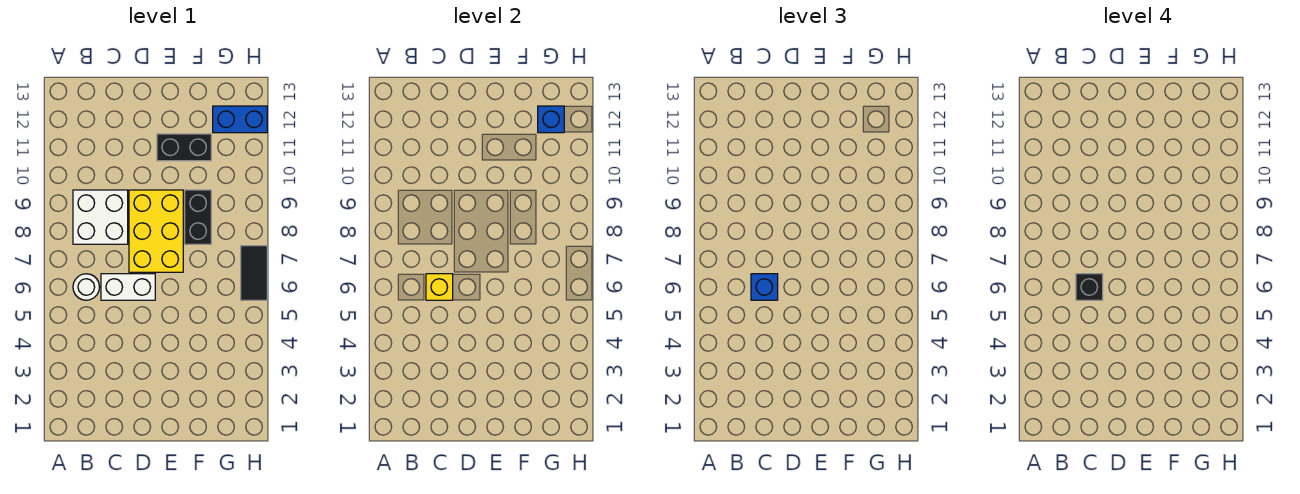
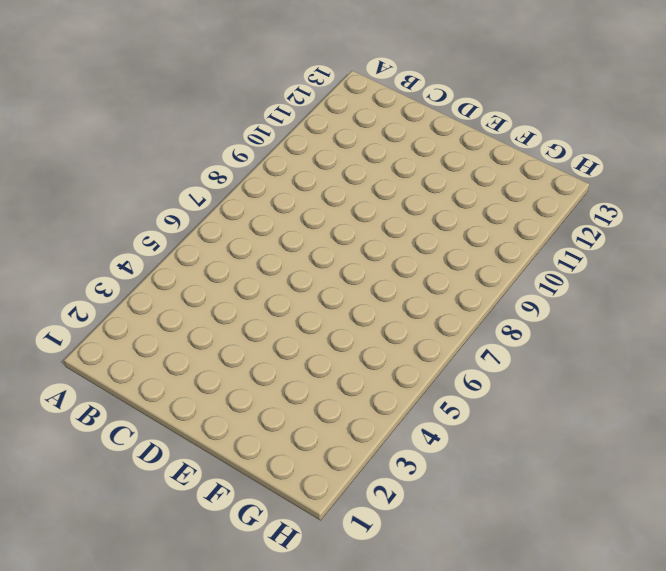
none -> white round brick B6 level 1
none -> white brick B8:C9 level 1
none -> white brick C6:D6 level 1

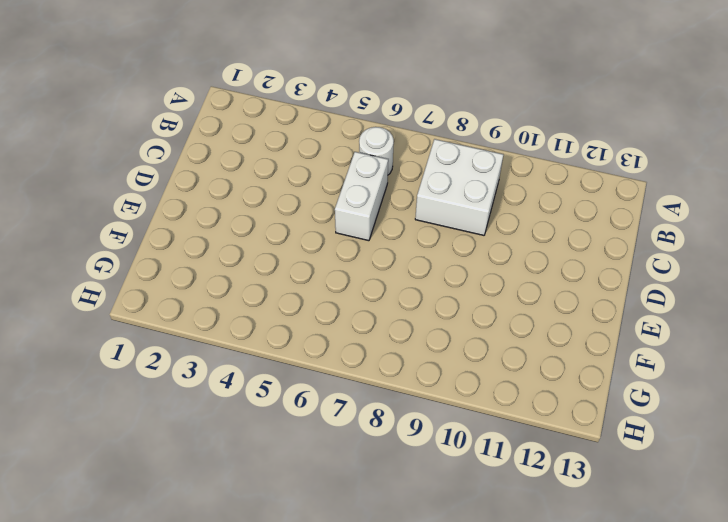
none -> yellow brick D7:E9 level 1
none -> black brick E11:F11 level 1
none -> black brick F8:F9 level 1

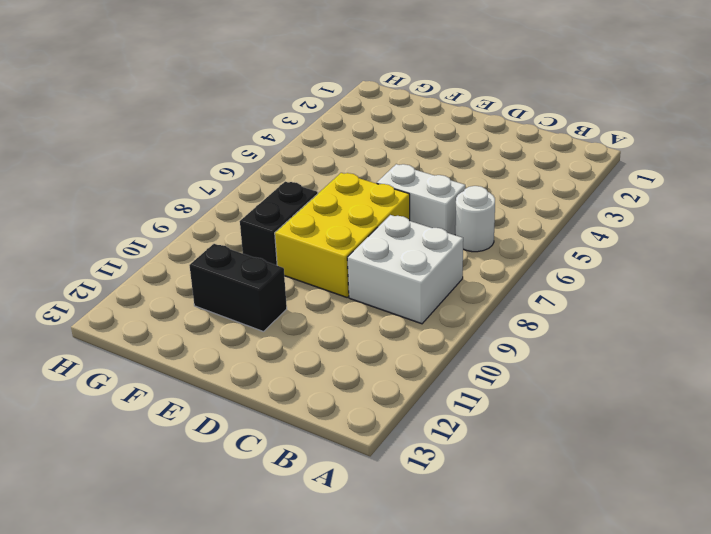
none -> blue brick G12:H12 level 1
none -> black tile H6:H7 level 1
none -> yellow brick C6 level 2

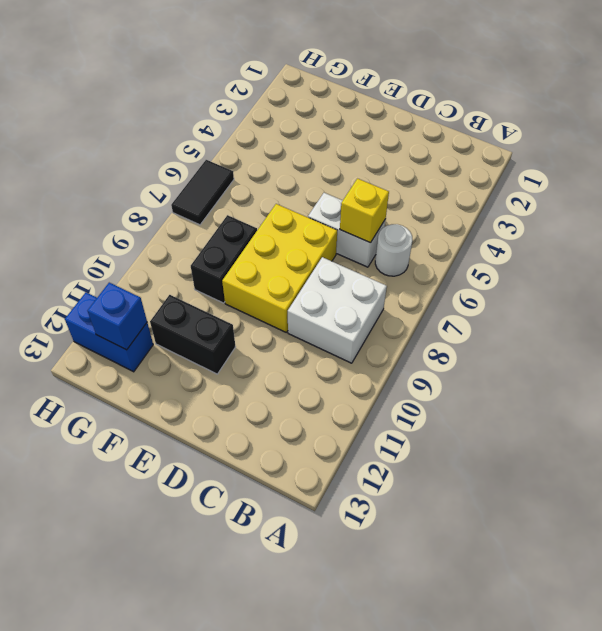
none -> blue brick C6 level 3
none -> black brick C6 level 4

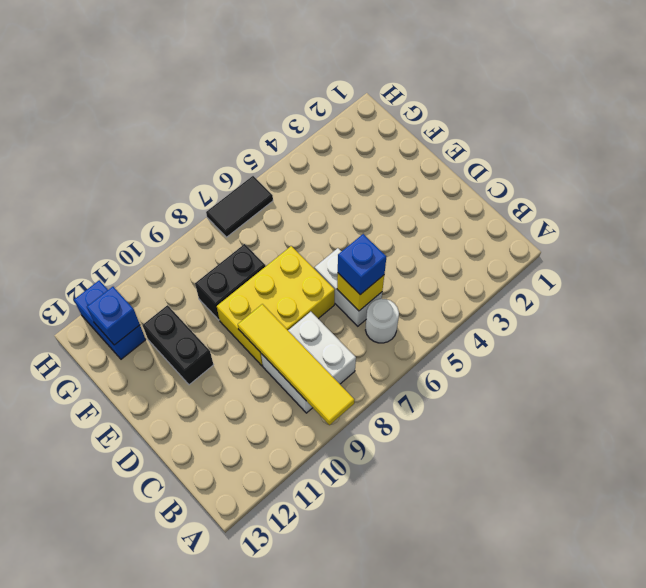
yellow tile A9:D9 level 2 -> none
none -> black brick C6 level 4

